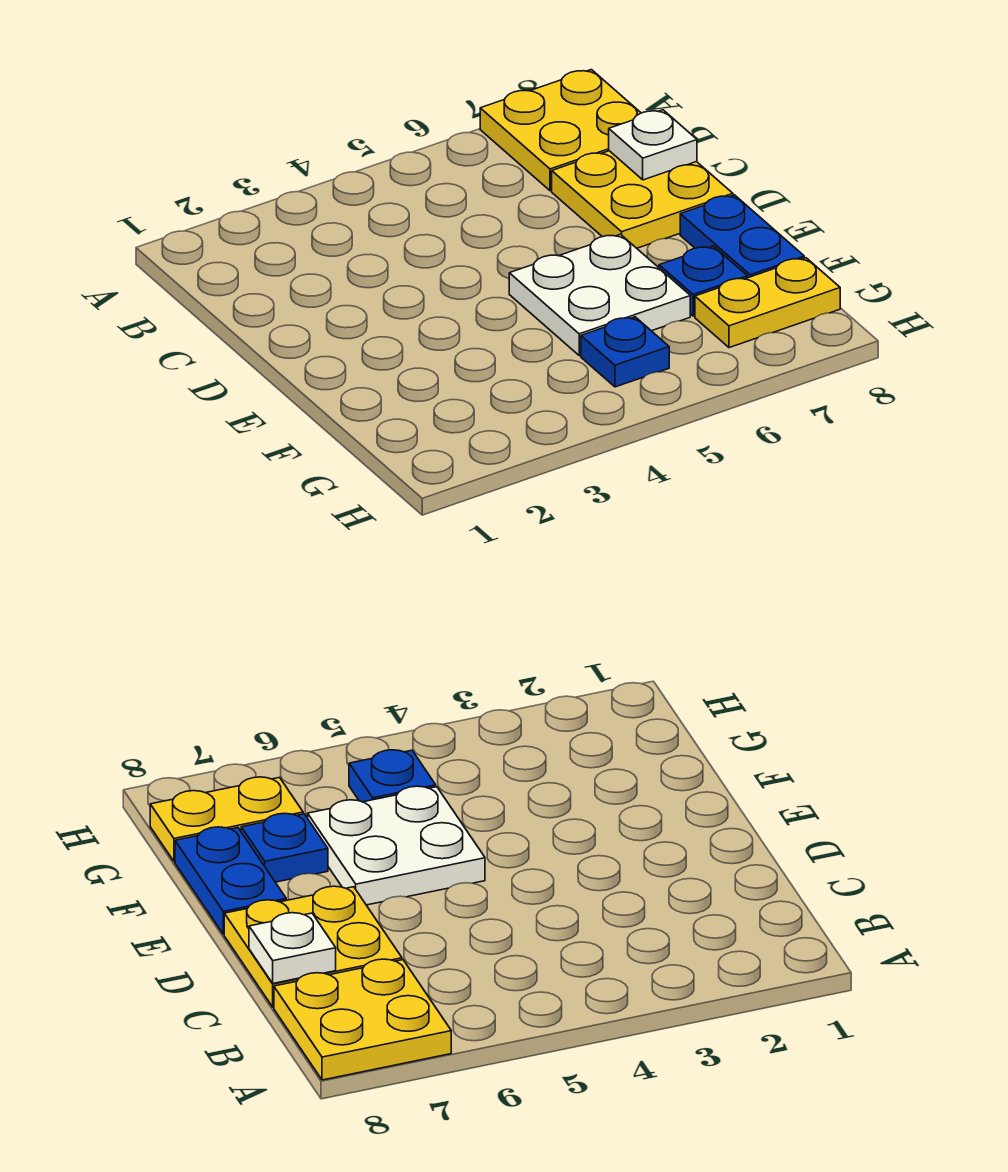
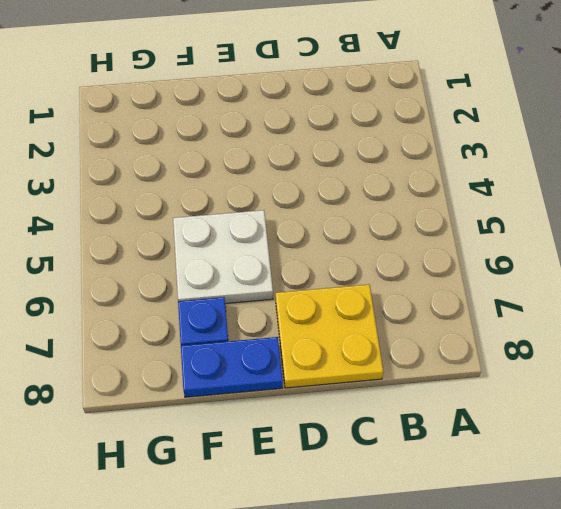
none -> yellow plate A7:B8 level 1
none -> blue plate G5 level 1

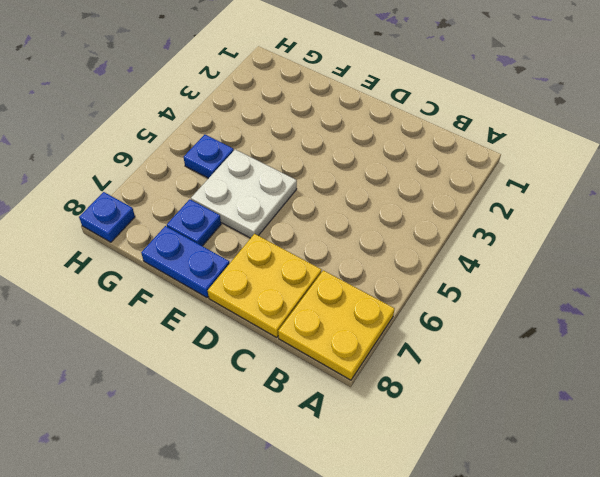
blue plate H8 level 1 -> none
none -> yellow plate G7:G8 level 1
none -> white plate C8 level 2

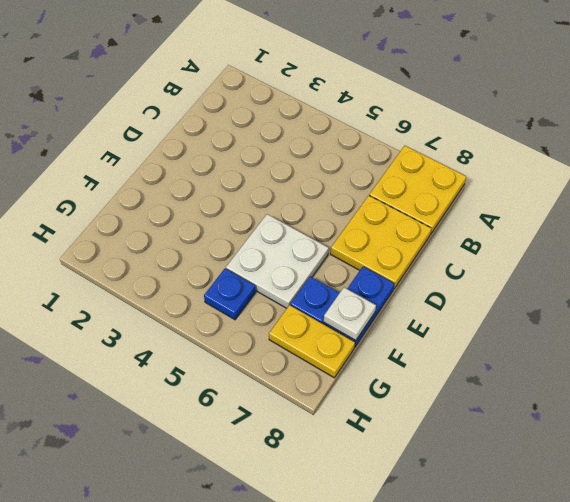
white plate F8 level 2 -> white plate C8 level 2

